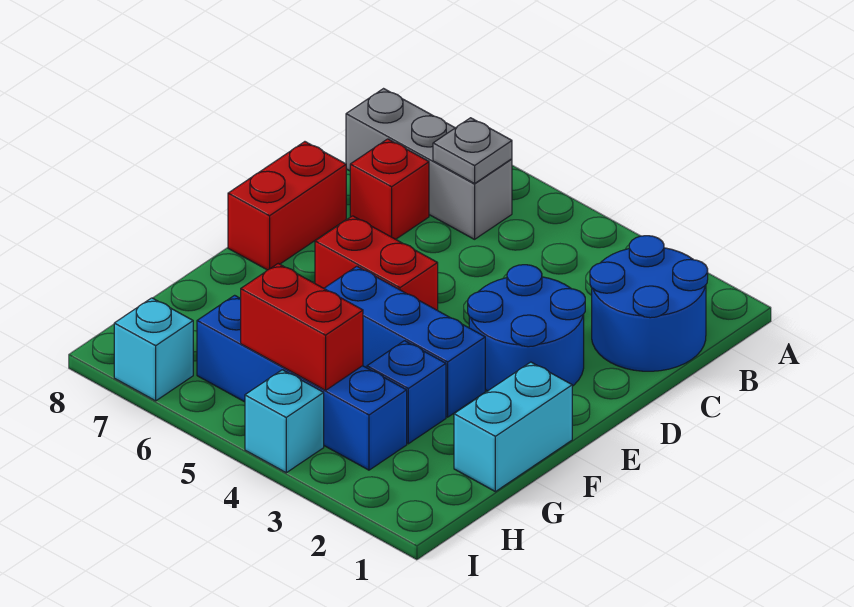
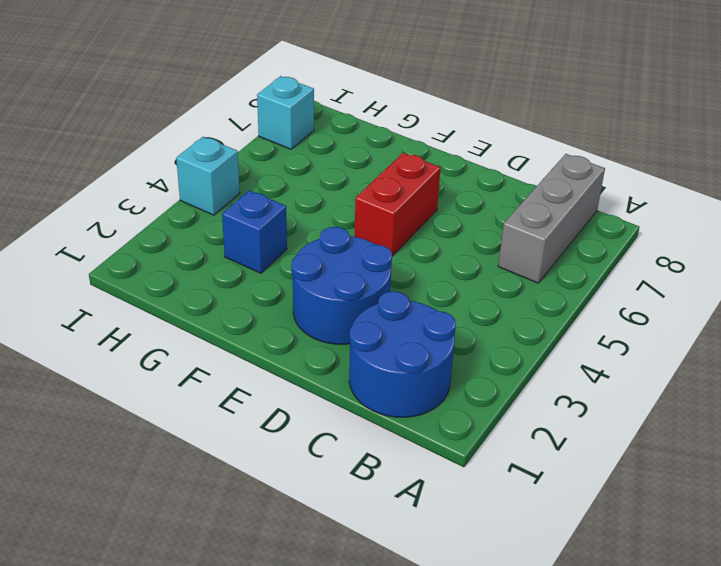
none -> red brick C7 level 1
none -> red brick D8:E8 level 1
none -> cyan brick F1:G1 level 1

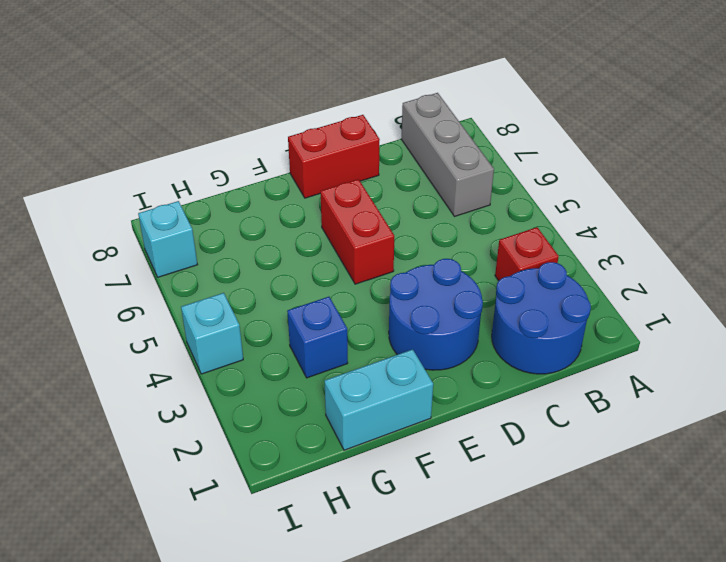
red brick B3 level 1 -> red brick C7 level 1
none -> blue brick F3:F5 level 1
none -> blue brick H3:H6 level 1
none -> grey plate B6 level 2

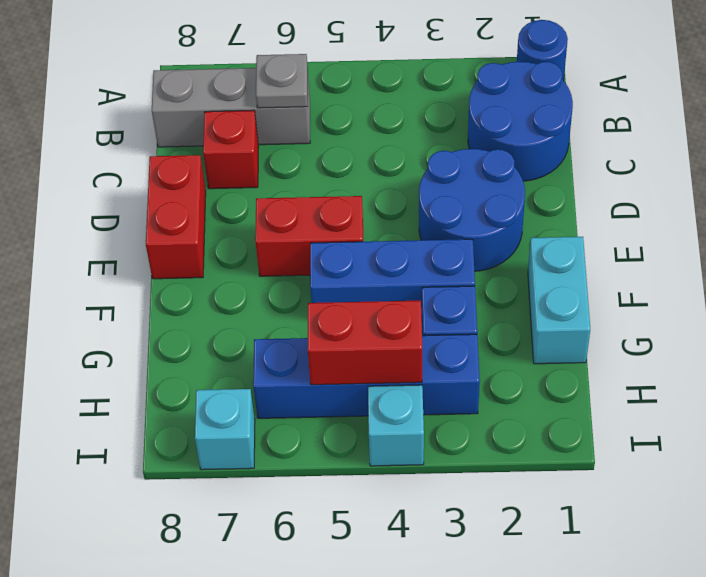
blue round brick A1 level 1 -> none

